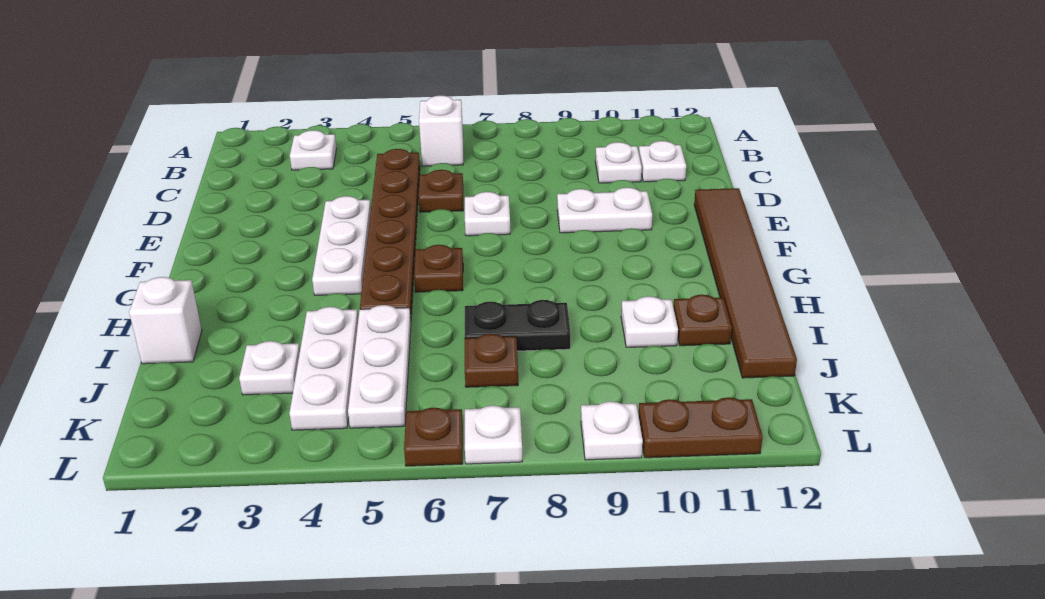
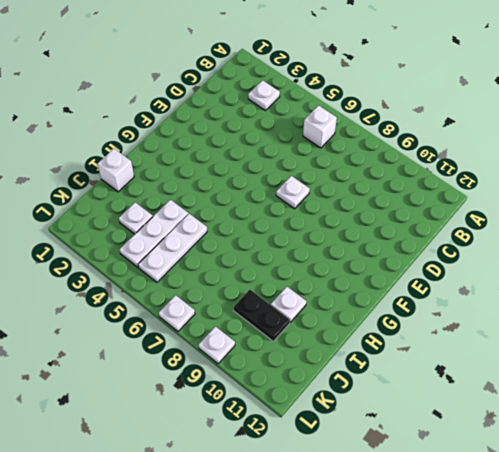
black plate J9:J10 level 1 -> black plate I7:I8 level 1
none -> brown plate C5:H5 level 1
none -> white plate C10 level 1
none -> white plate C11 level 1

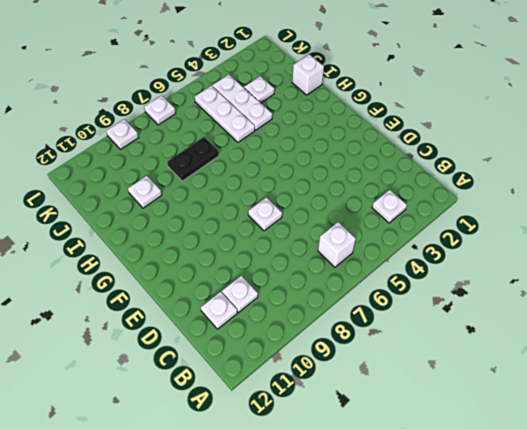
none -> brown plate C5:H5 level 1
none -> brown plate D6 level 1
none -> white plate E4:G4 level 1

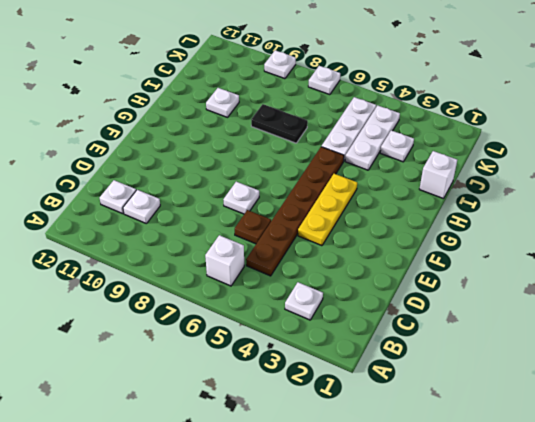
yellow plate E4:G4 level 1 -> white plate E4:G4 level 1
none -> white plate E9:E10 level 1
none -> brown tile E12:J12 level 1
none -> brown plate G6 level 1

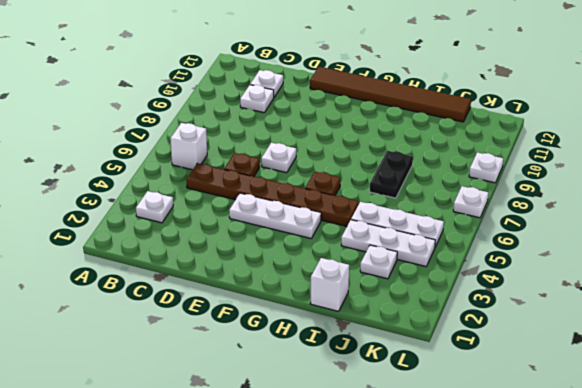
none -> white plate E9:E10 level 1
none -> white plate I10 level 1
none -> brown plate I11 level 1

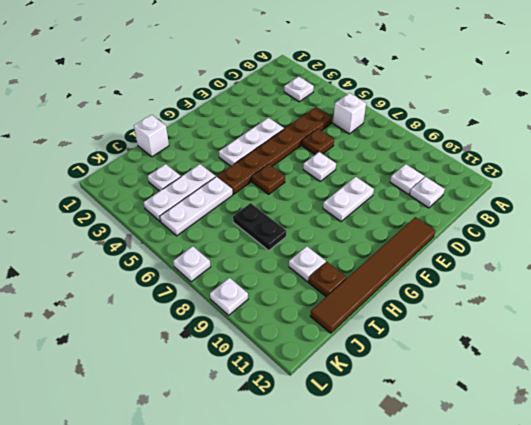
white plate E9:F9 level 1 -> white plate E9:E10 level 1
none -> brown plate J7 level 1
none -> brown plate L6 level 1
none -> brown plate L10:L11 level 1

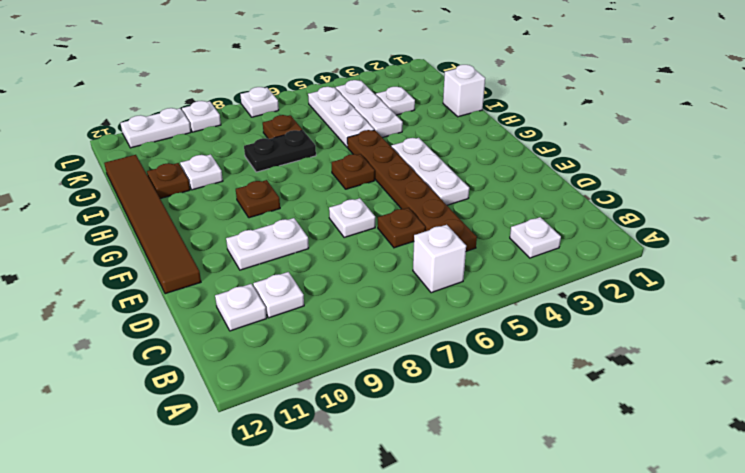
brown plate G9 level 1 -> brown plate L6 level 1
white plate L10:L11 level 1 -> brown plate L10:L11 level 1

